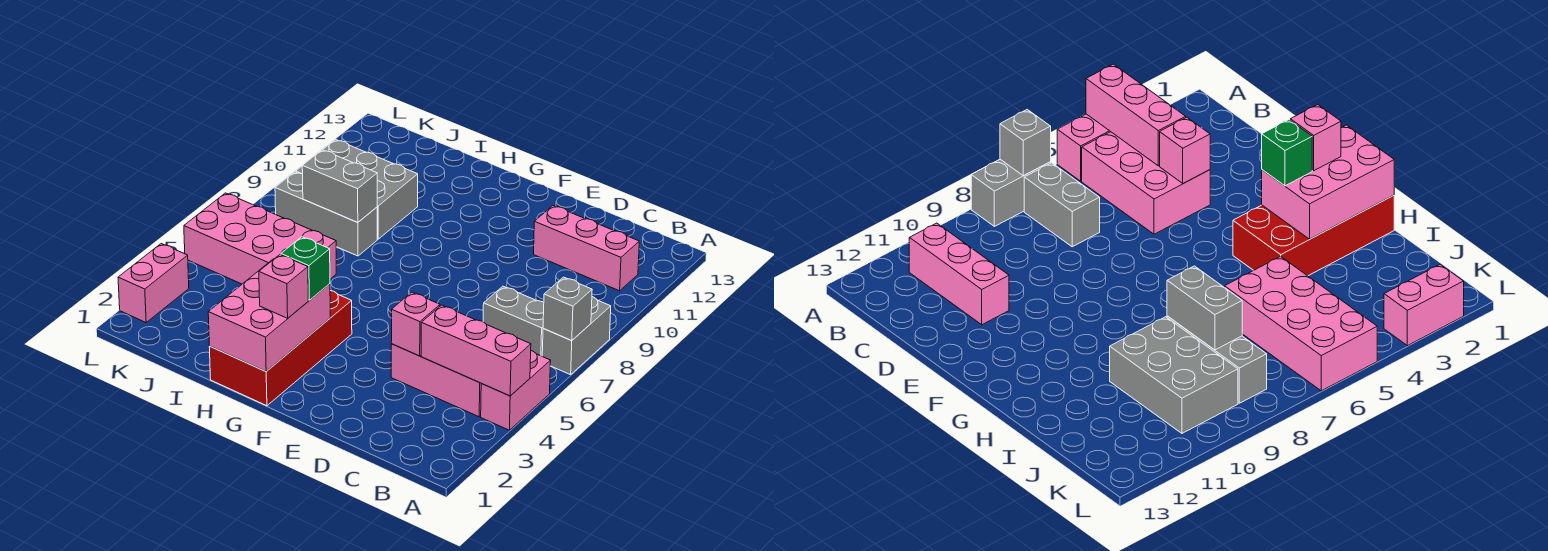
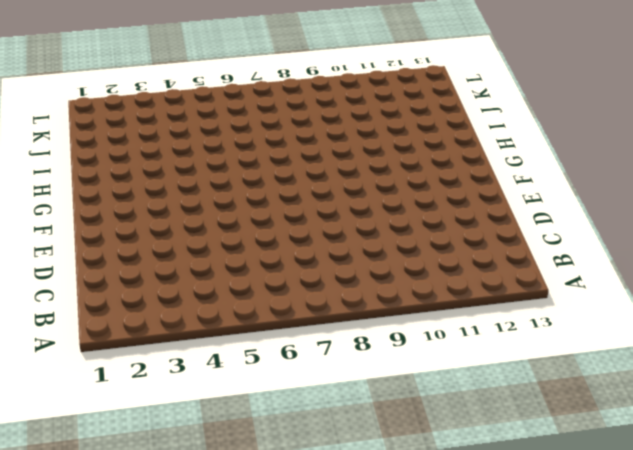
none -> pink brick A4:A5 level 1
none -> grey brick A7:A8 level 1
none -> pink brick B4:D5 level 1

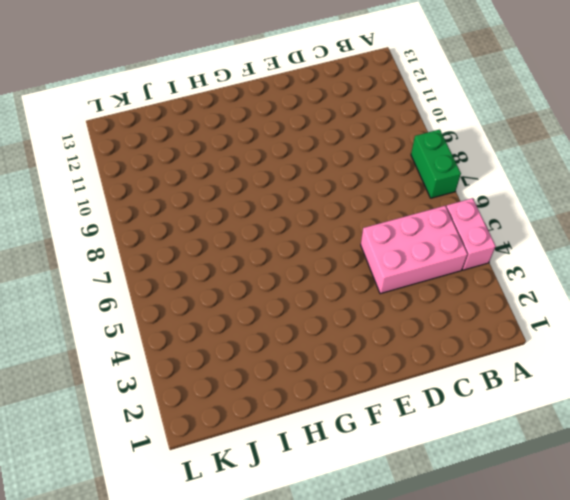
green brick A7:A8 level 1 -> grey brick A7:A8 level 1
none -> grey brick B7:C7 level 1
none -> pink brick B11:D11 level 1
none -> red brick G1:H4 level 1

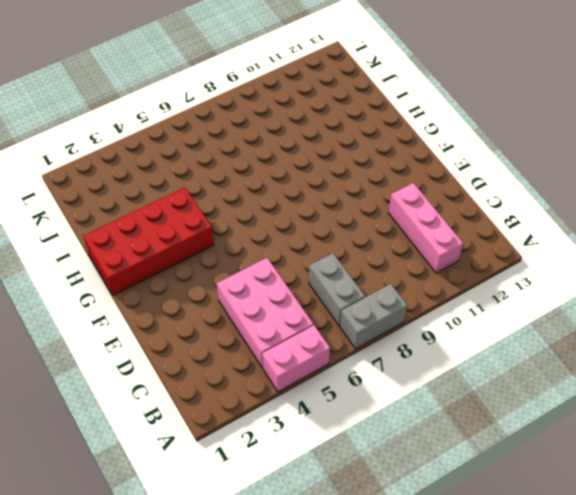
none -> pink brick I5:L6 level 1
none -> grey brick I8:K8 level 1
none -> grey brick I9:K10 level 1

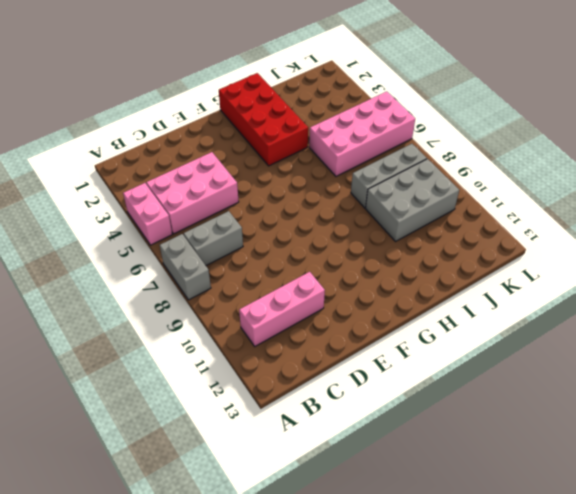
none -> pink brick L2:L3 level 1
none -> pink brick A4:C4 level 2
none -> grey brick A7 level 2

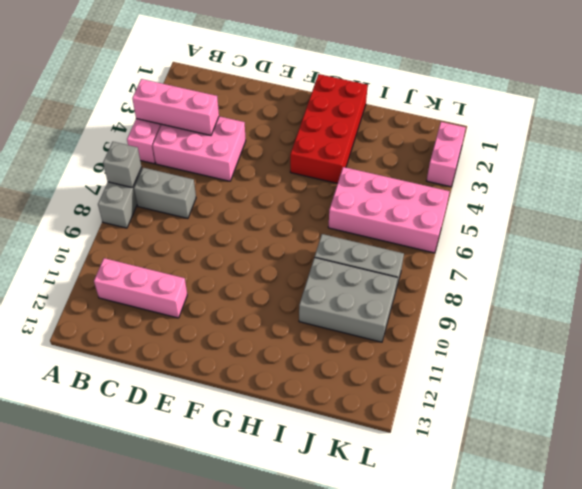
none -> pink brick D4 level 2
none -> pink brick G1:H3 level 2
none -> grey brick I8:J8 level 2

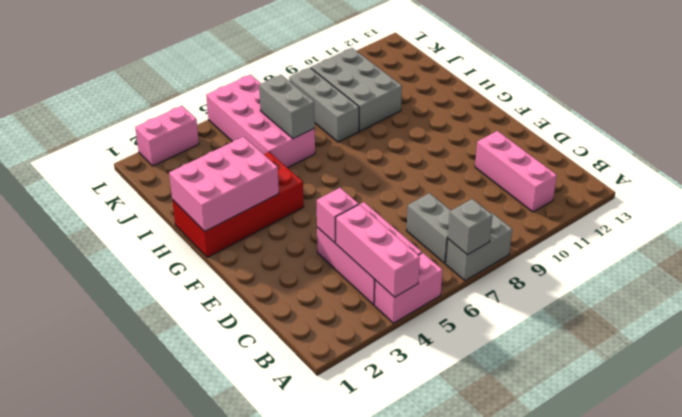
grey brick I6:J6 level 2 -> grey brick I8:J8 level 2
none -> pink brick G2 level 3
none -> green brick G3 level 3

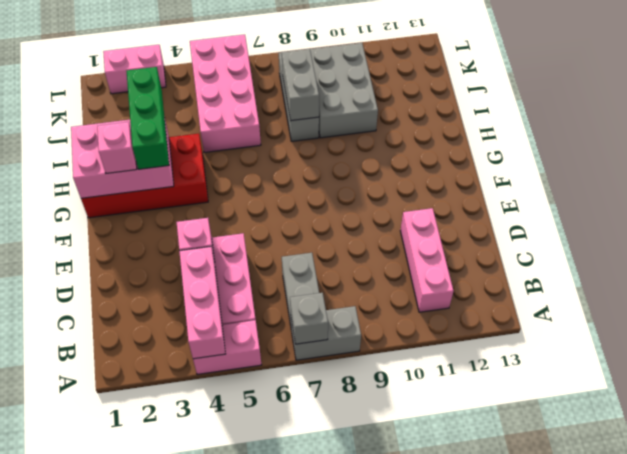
green brick G3:I3 level 3 -> green brick G3 level 3

